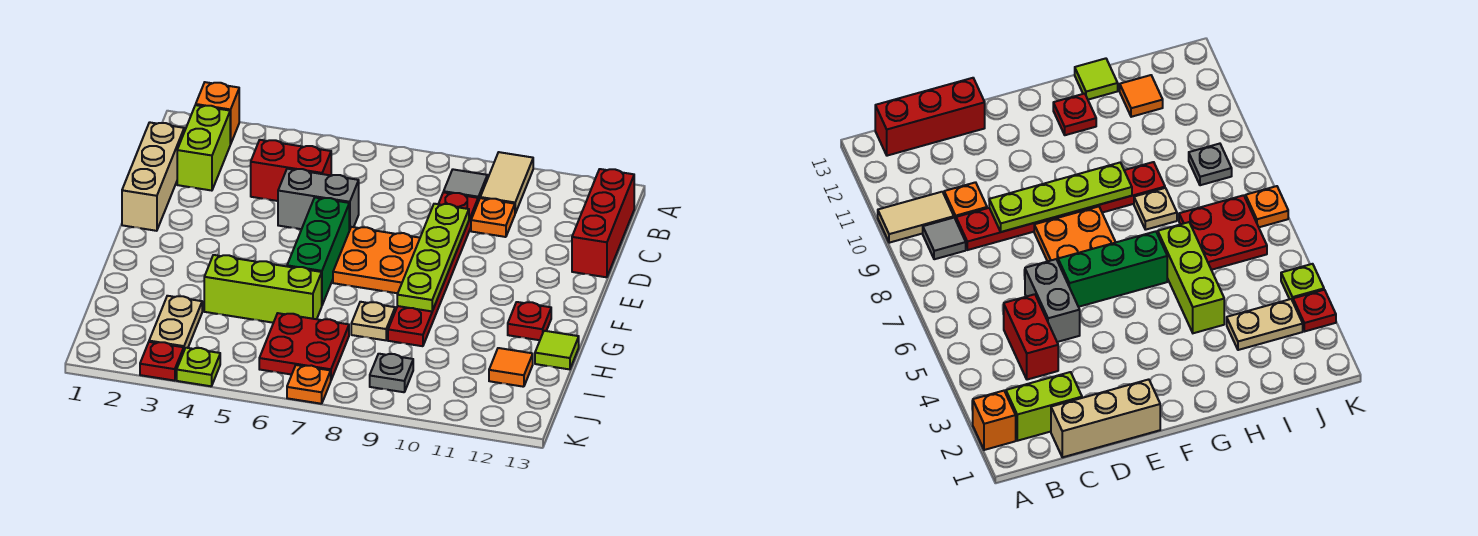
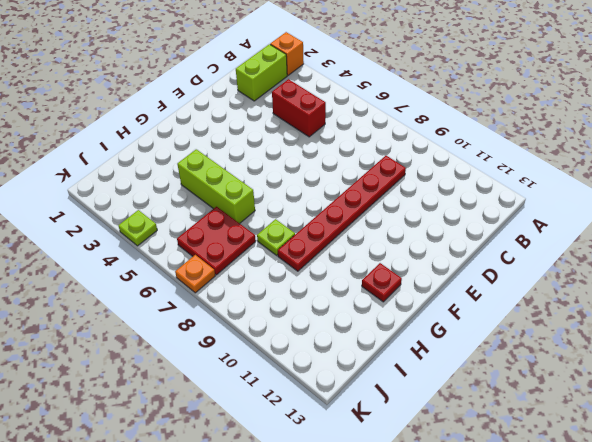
lime plate H8 level 1 -> tan plate H8 level 1
none -> tan tile A10:B10 level 1
none -> grey tile B9 level 1
none -> red brick B13:D13 level 1

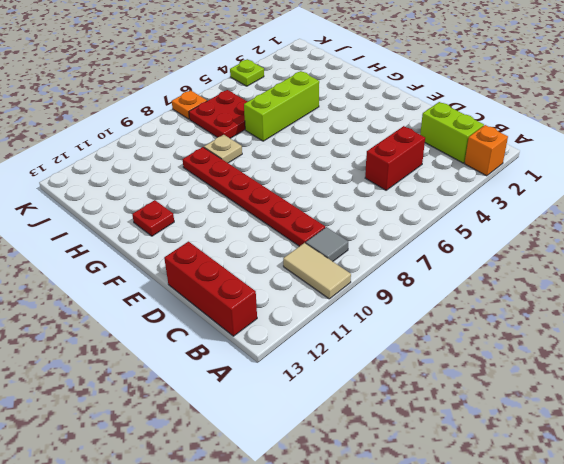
none -> tan brick C1:E1 level 1
none -> orange plate C10 level 1
none -> grey brick D5:D6 level 1

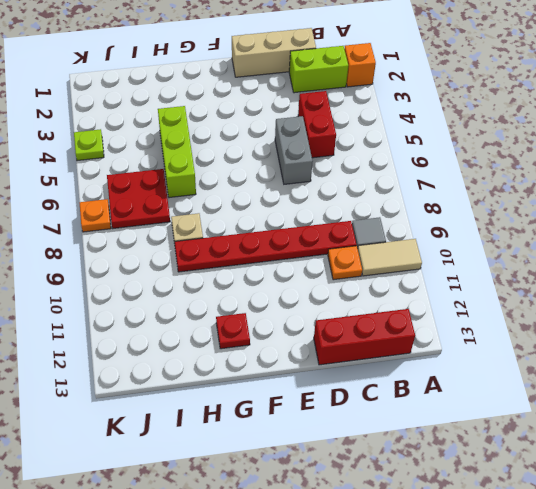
none -> green brick E6:G6 level 1
none -> orange plate E7:F8 level 1
none -> lime tile H13 level 1

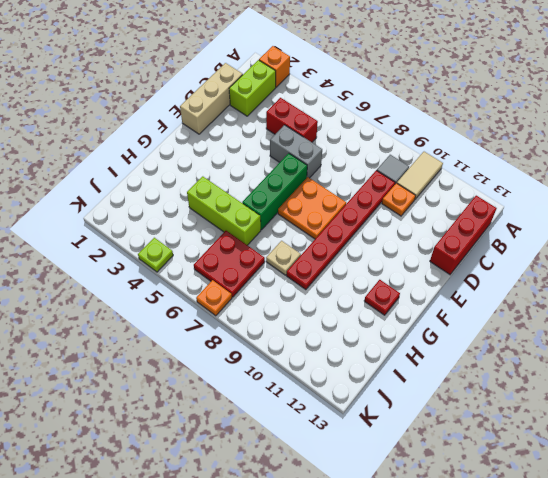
none -> lime tile H13 level 1
none -> tan plate I3:J3 level 1
none -> orange tile I12 level 1

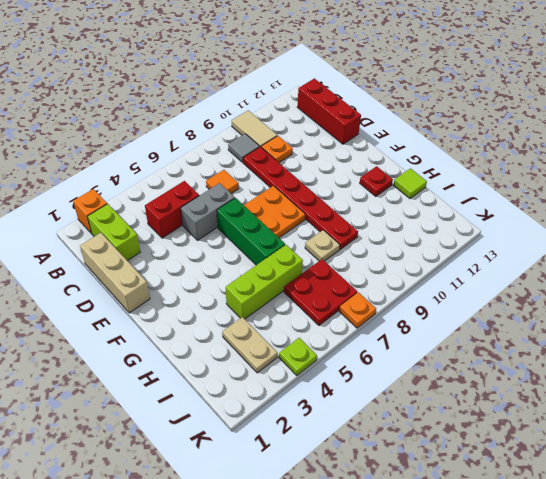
orange tile C7 level 1 -> orange tile I12 level 1
none -> grey plate J9 level 1
none -> red plate K3 level 1
none -> lime plate D9:G9 level 2

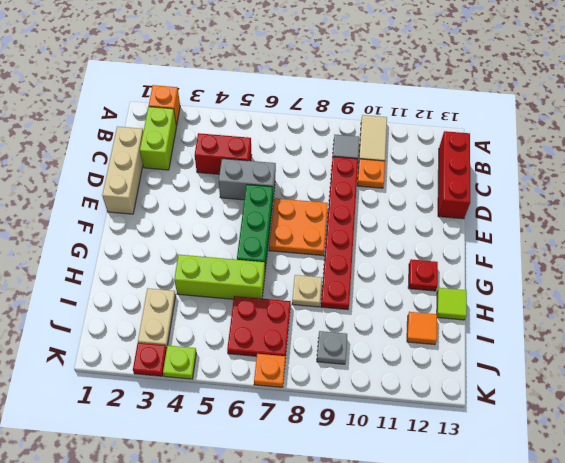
none -> lime plate D9:G9 level 2

